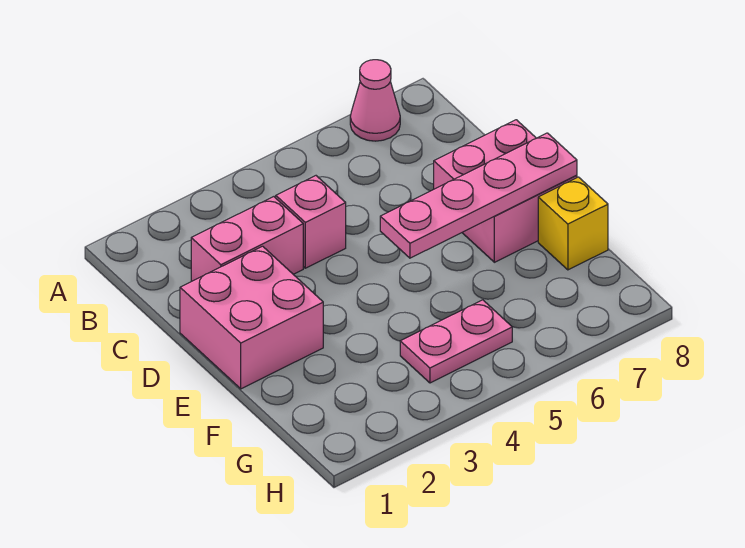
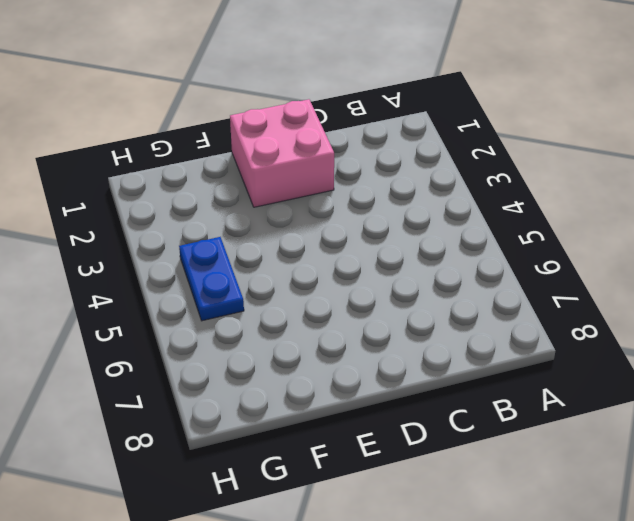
blue plate G4:G5 level 1 -> pink plate G4:G5 level 1
none -> pink cone A7 level 1
none -> pink brick C2:C3 level 1

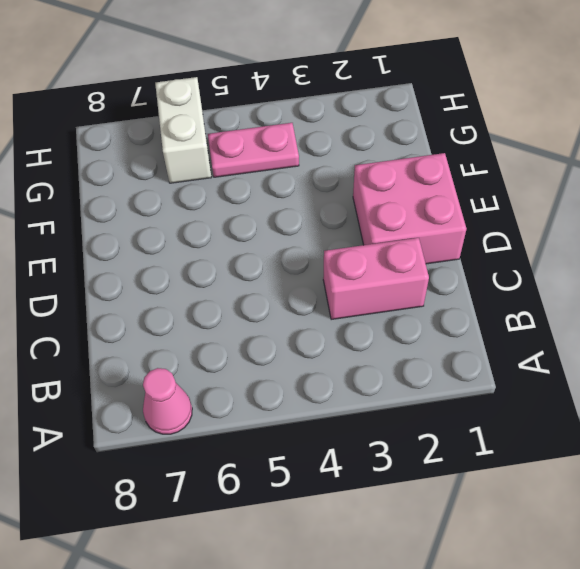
white brick G6:H6 level 1 -> none
none -> pink brick C4 level 1
none -> pink brick D7:E8 level 1

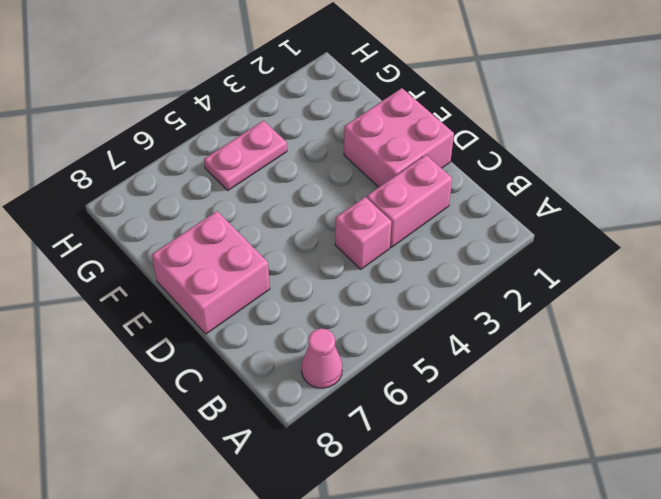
none -> yellow brick F8 level 1
none -> pink plate E5:E8 level 2

